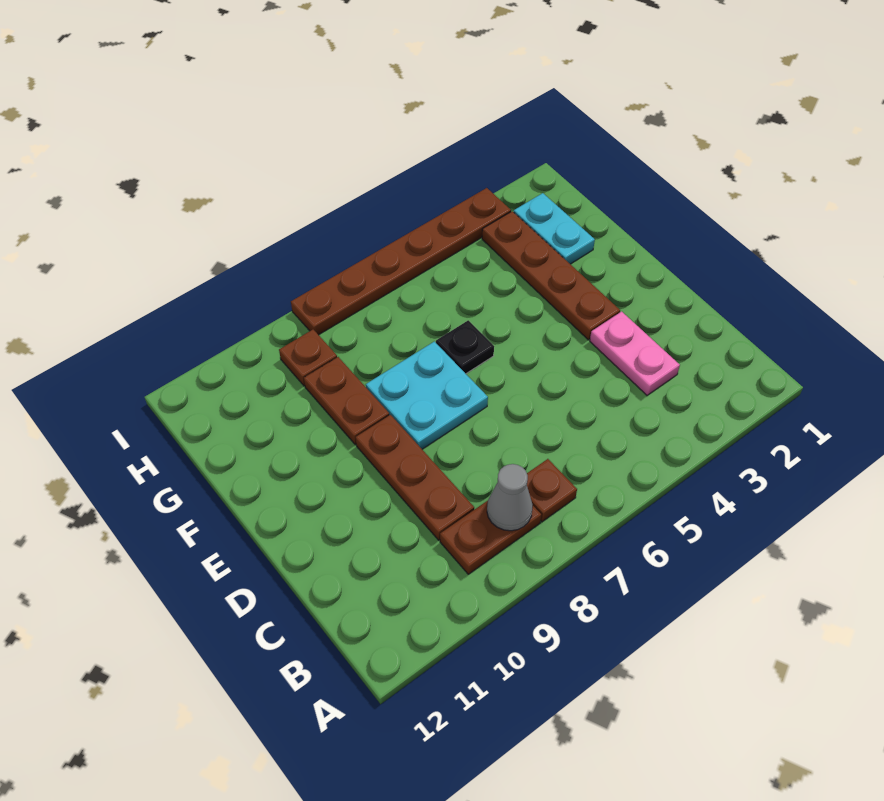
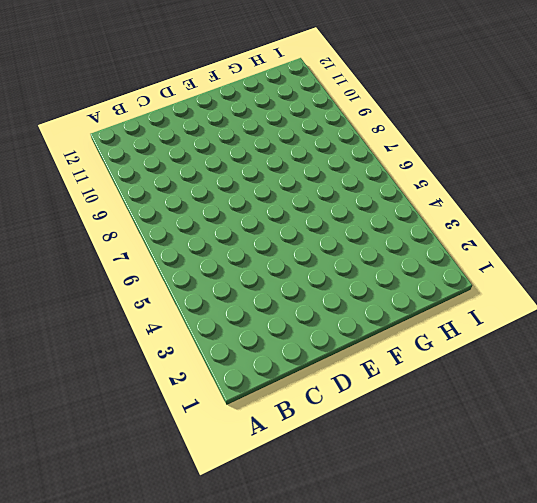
none -> brown plate B7 level 1
none -> brown plate B8:B9 level 1
none -> pink plate C3:D3 level 1

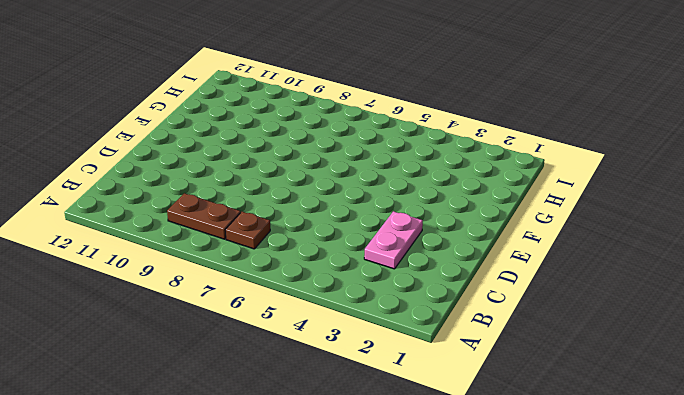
none -> brown plate C9:E9 level 1
none -> brown plate E3:H3 level 1
none -> cyan plate E7:F8 level 1

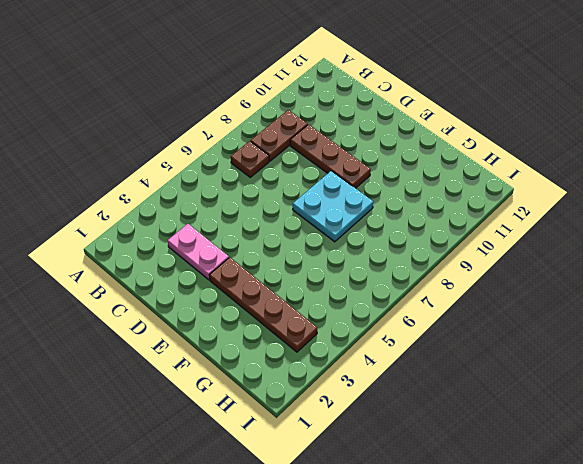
none -> black plate F6 level 1
none -> brown plate F9:G9 level 1
none -> cyan plate G2:H2 level 1

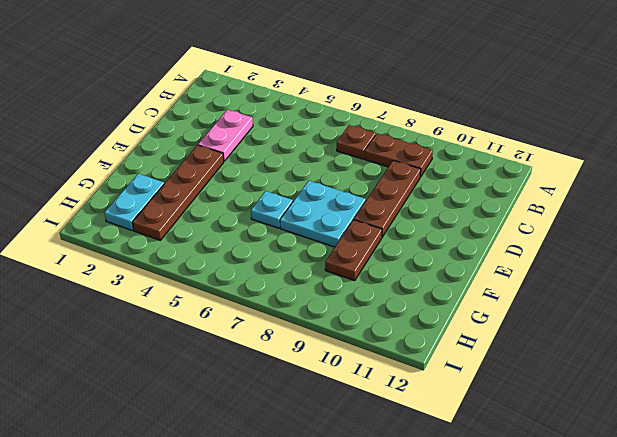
cyan plate F6 level 1 -> black plate F6 level 1
none -> brown plate H9 level 1
none -> brown plate I3:I8 level 1
none -> grey cone B8 level 2

